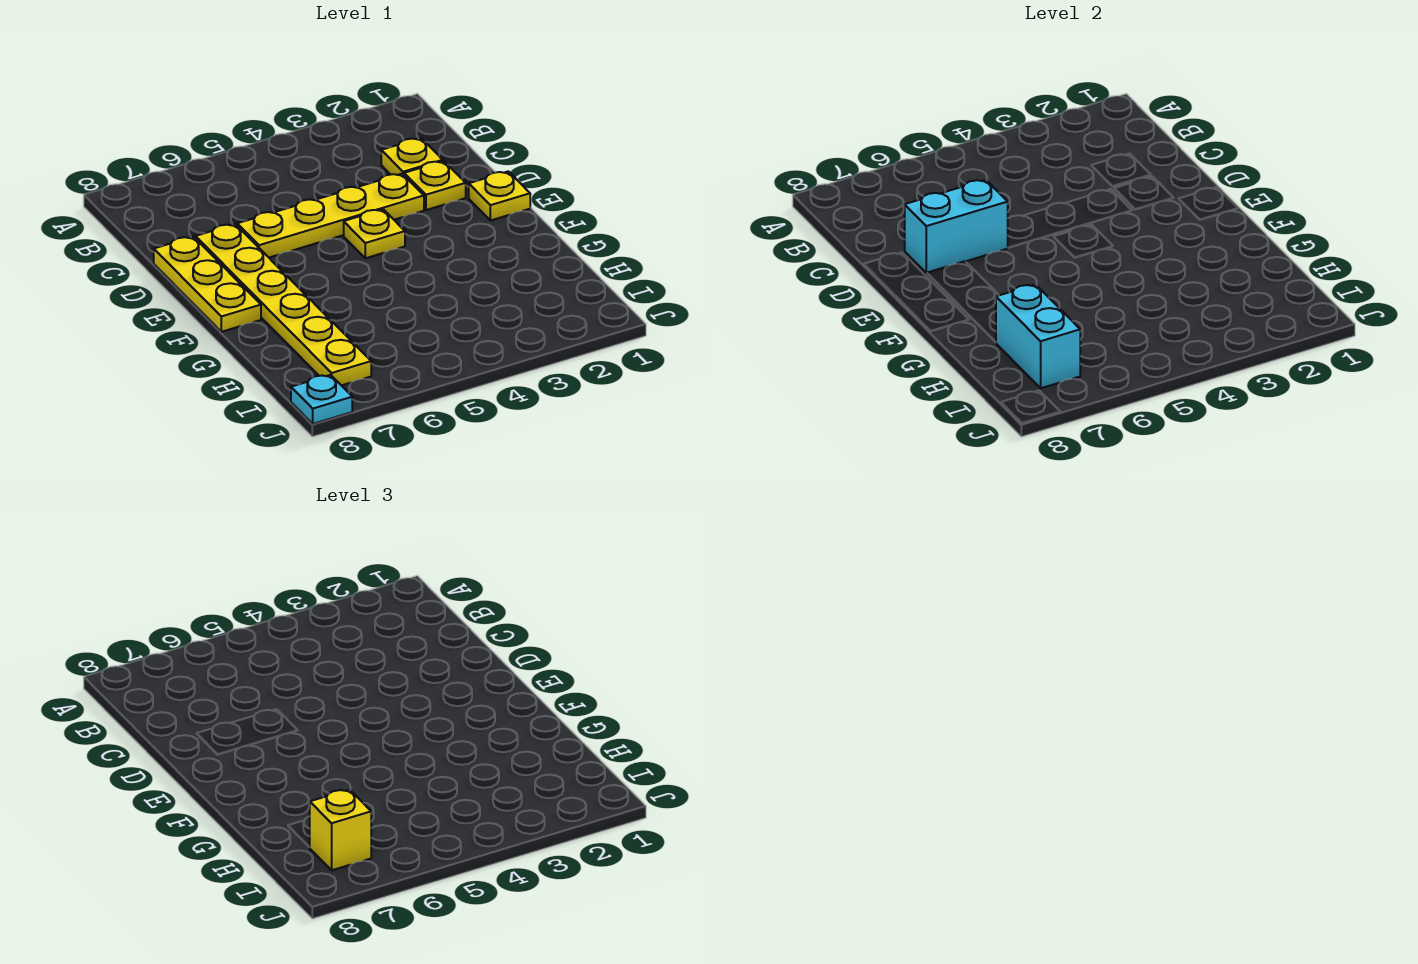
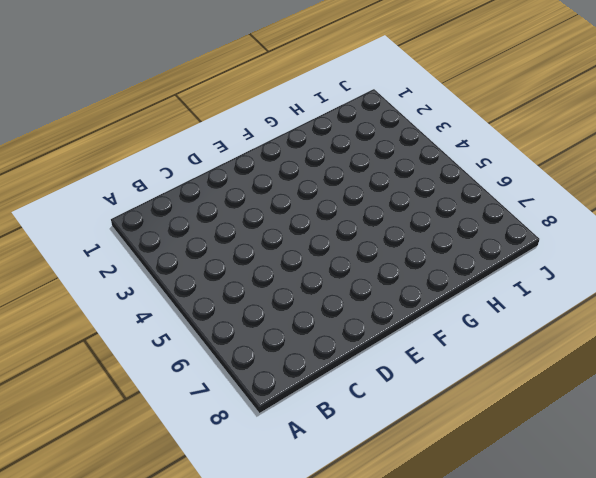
none -> yellow plate C2 level 1
none -> yellow plate D2 level 1

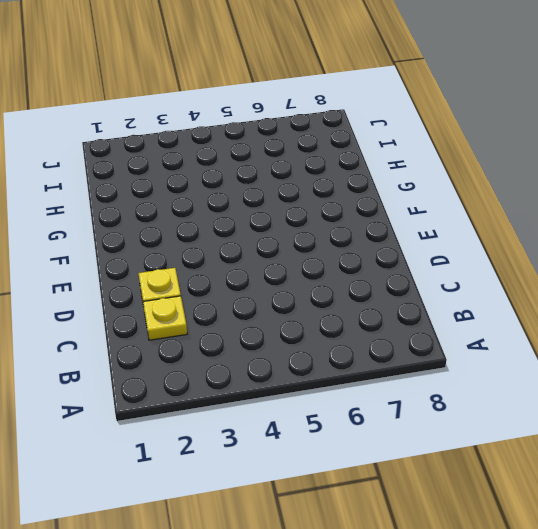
none -> yellow plate D3:D6 level 1
none -> yellow plate D7:I7 level 1

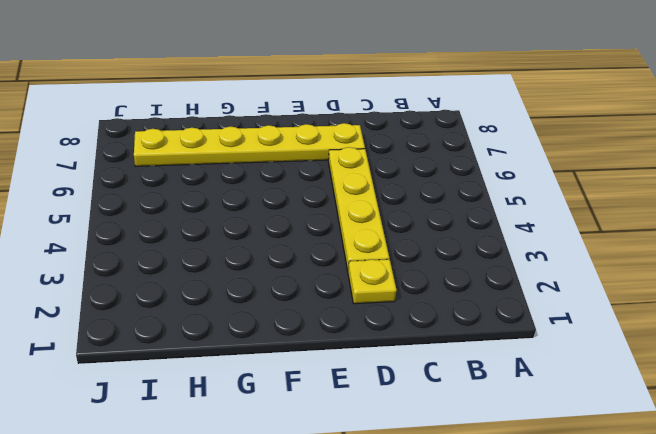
none -> yellow plate C2 level 1
none -> yellow plate D8:F8 level 1

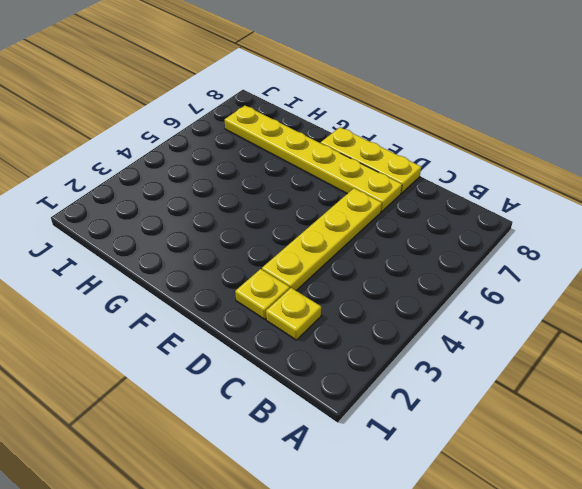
none -> yellow plate E1 level 1
none -> yellow plate E4 level 1

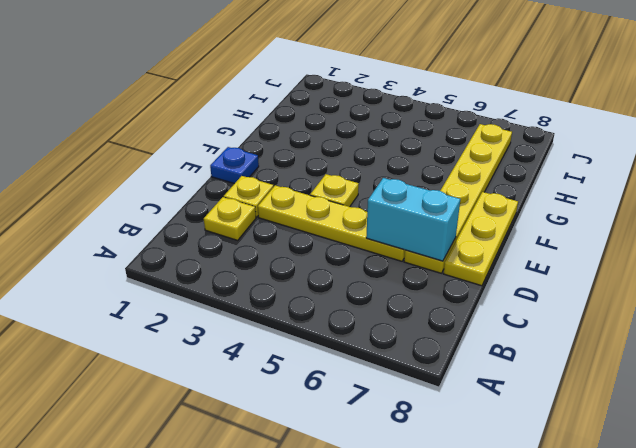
blue plate E1 level 1 -> yellow plate E1 level 1
none -> cyan plate J8 level 1
none -> cyan brick H7:I7 level 2

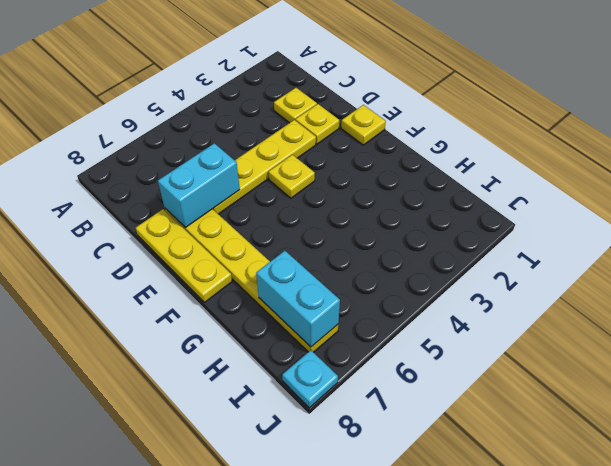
none -> yellow brick I7 level 3

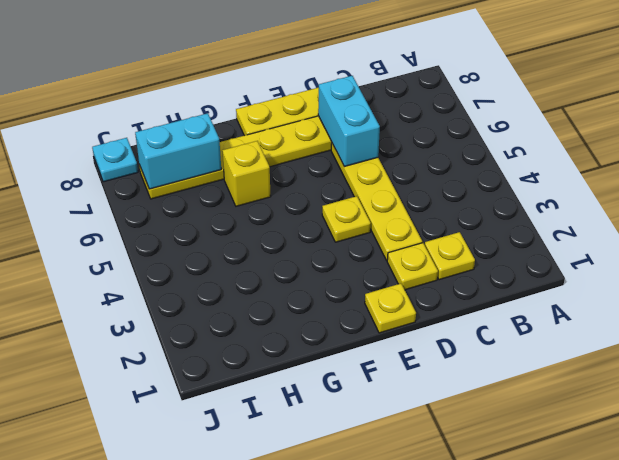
yellow brick G6 level 1 -> yellow brick I7 level 3

